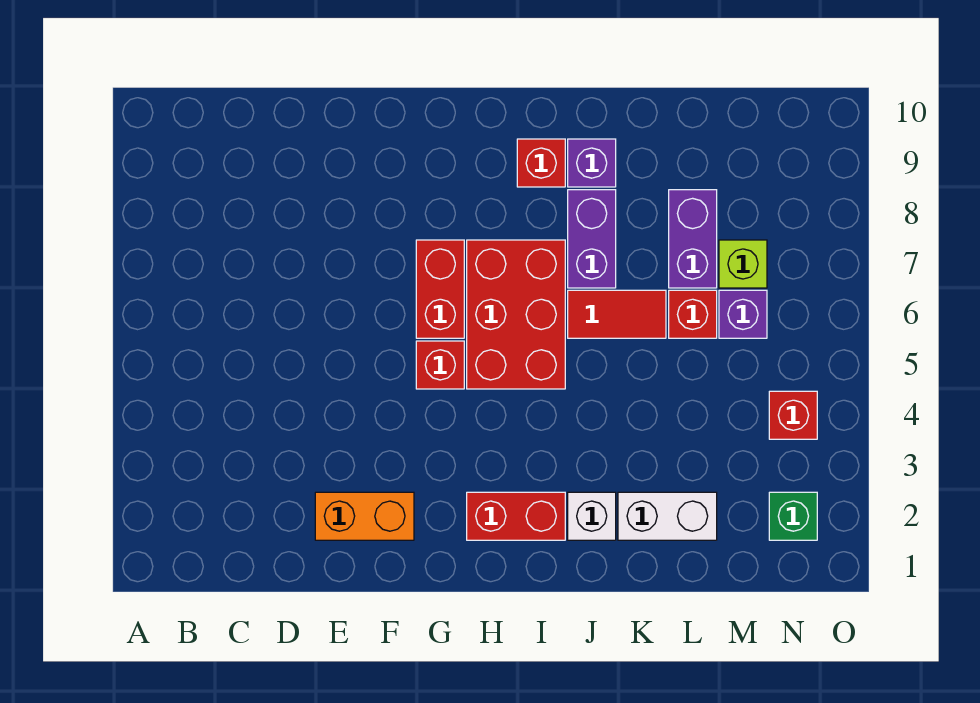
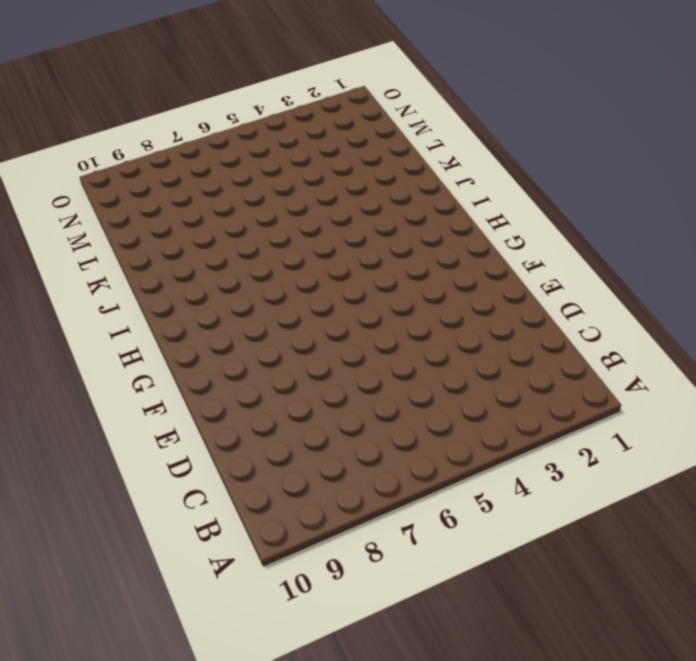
none -> orange brick E2:F2 level 1
none -> red brick G5 level 1
none -> red brick G6:G7 level 1

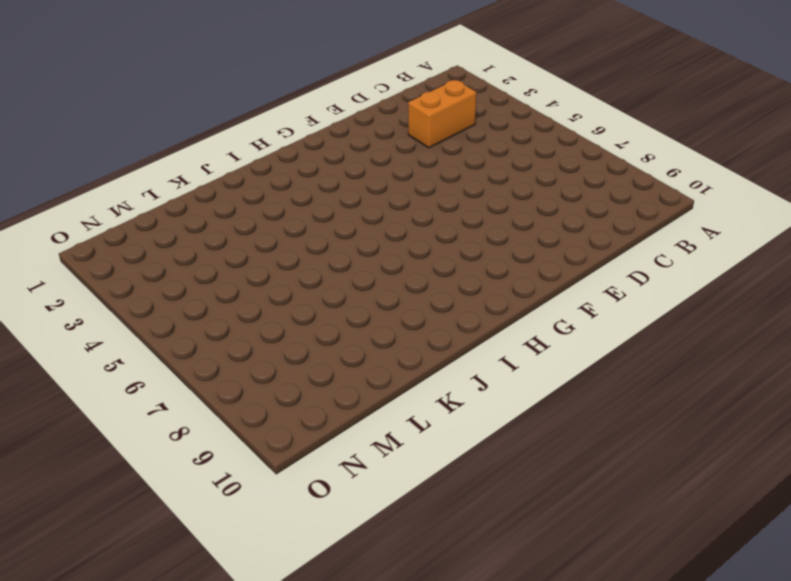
orange brick C3:D3 level 1 -> orange brick E2:F2 level 1
none -> red brick G5 level 1
none -> red brick G6:G7 level 1
none -> red brick H2:I2 level 1

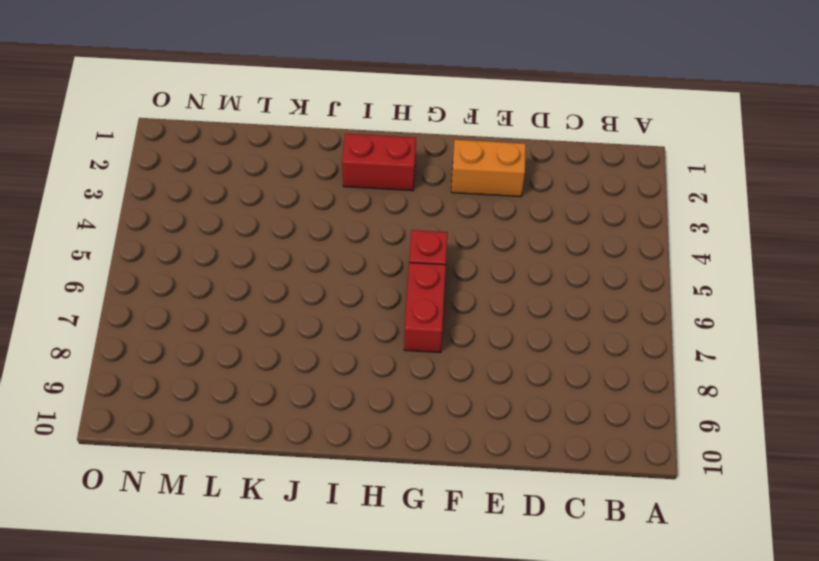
none -> red brick H5:I7 level 1
none -> red brick I9 level 1
none -> white brick J2 level 1

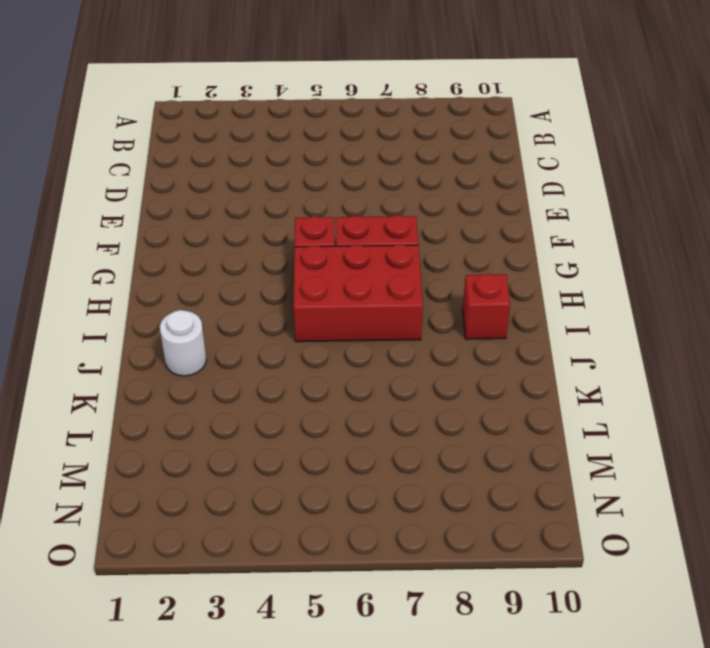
white round brick J2 level 1 -> white brick J2 level 1
none -> orange brick E2:F2 level 1
none -> red brick H2:I2 level 1
none -> red tile J6:K6 level 1

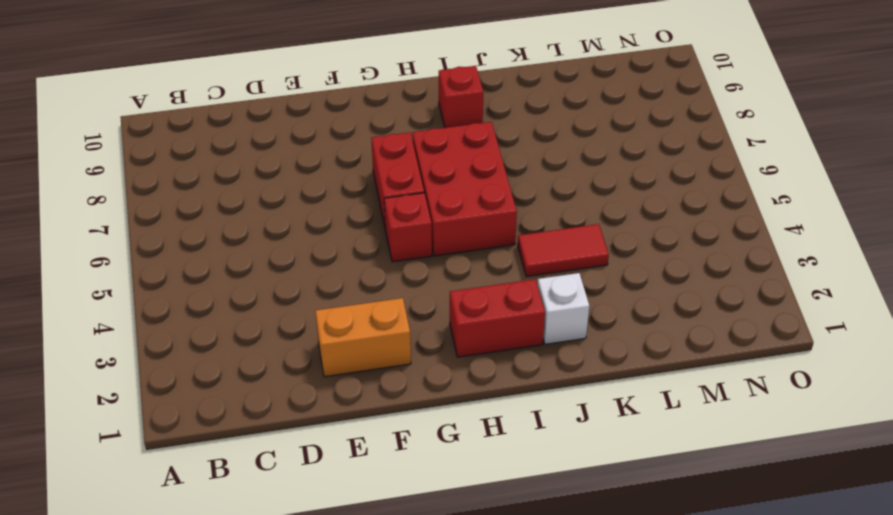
red tile J4:K4 level 1 -> red tile J6:K6 level 1
none -> purple brick J7:J8 level 1
none -> purple brick J9 level 1
none -> white brick K2:L2 level 1

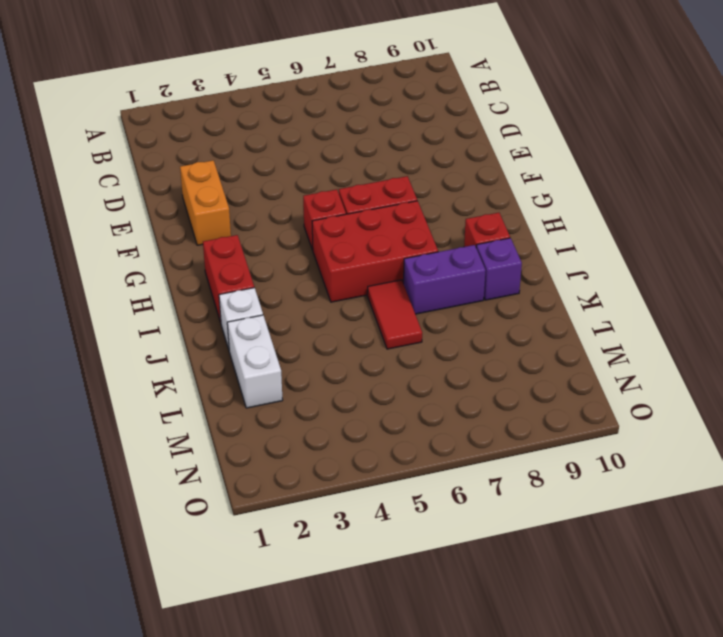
none -> red brick L6 level 1
none -> purple brick L7:L8 level 1
none -> purple brick M6 level 1

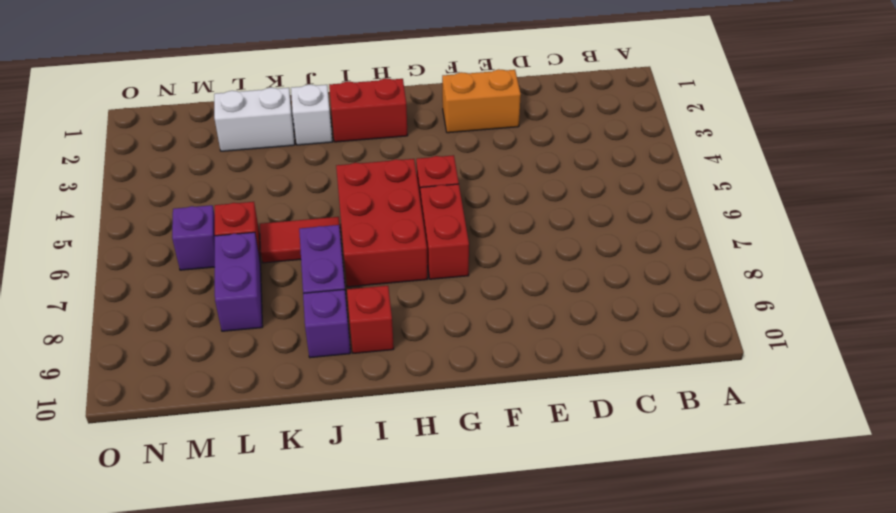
none -> lime brick M7 level 1
none -> green brick N2 level 1
none -> red brick N4 level 1

